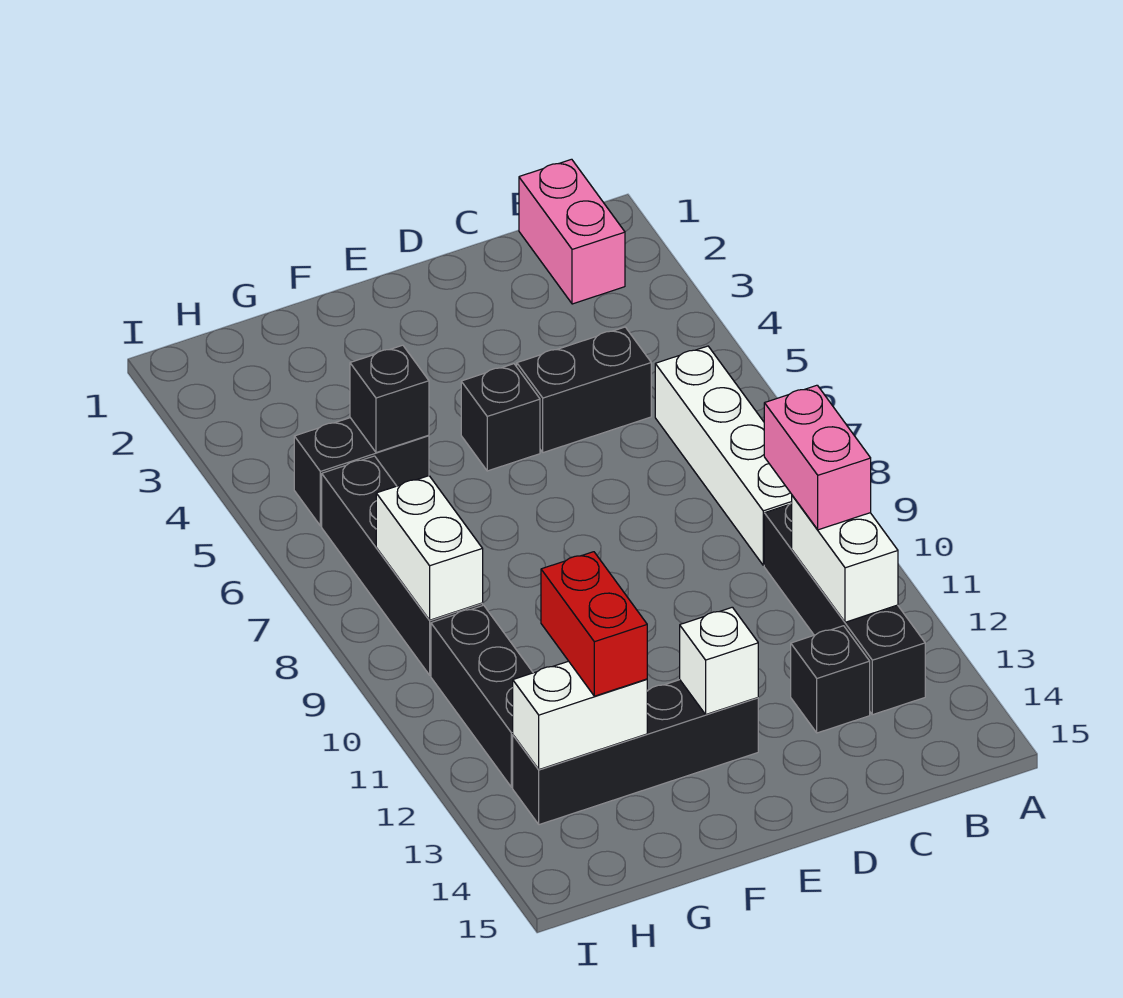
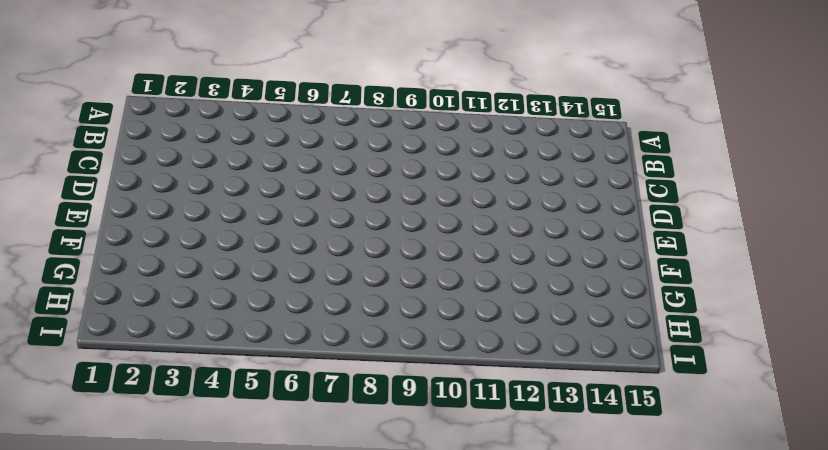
none -> pink brick B1:B2 level 1
none -> white brick B6:B9 level 1
none -> black brick B10:B13 level 1

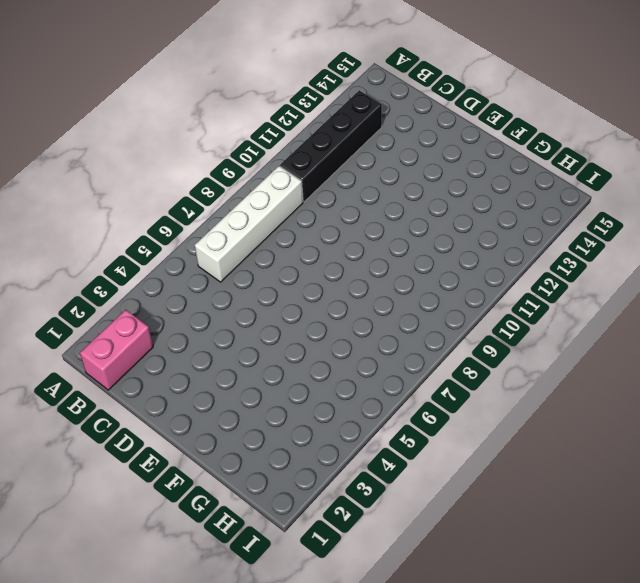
none -> black brick C5:D5 level 1
none -> black brick C13 level 1
none -> black brick E5 level 1

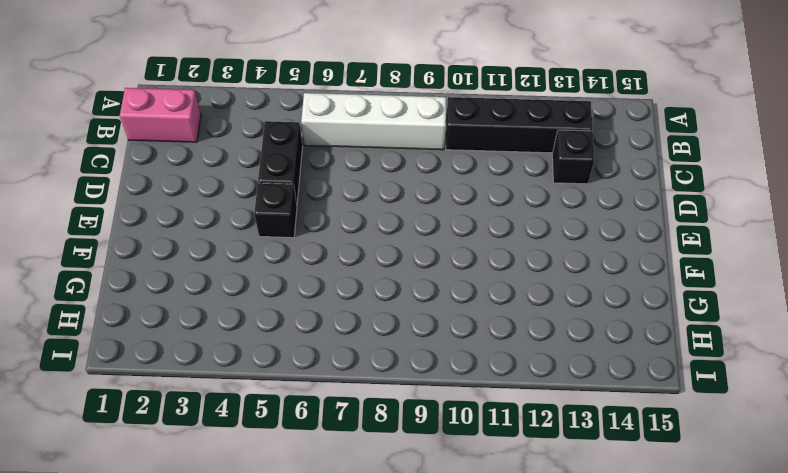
none -> black brick E13:H13 level 1
none -> black brick G5:H5 level 1
none -> black brick H6:H9 level 1

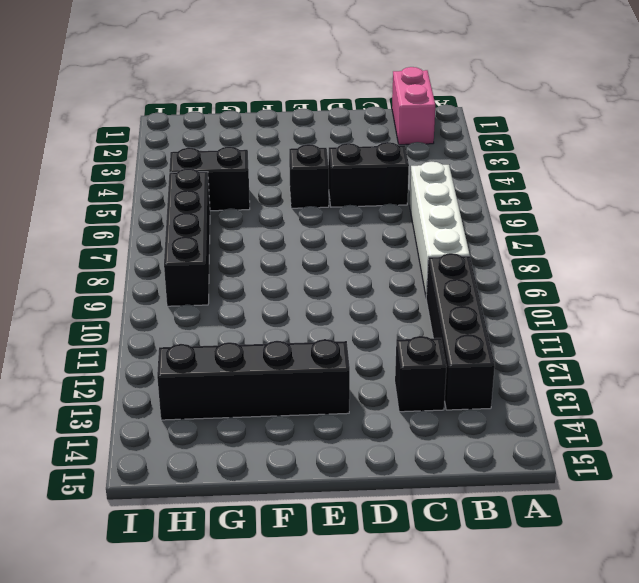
none -> black brick H10:H12 level 1
none -> white brick B11:B12 level 2
none -> white brick E13 level 2

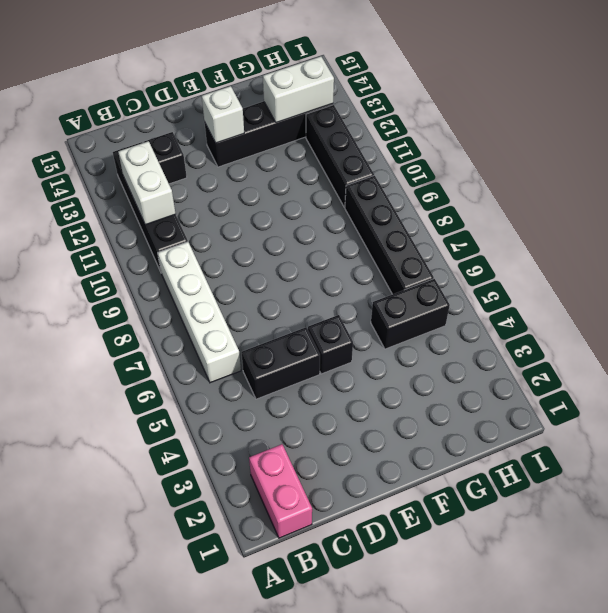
none -> black brick G5 level 2
none -> white brick H8:H9 level 2
none -> pink brick B10:B11 level 3

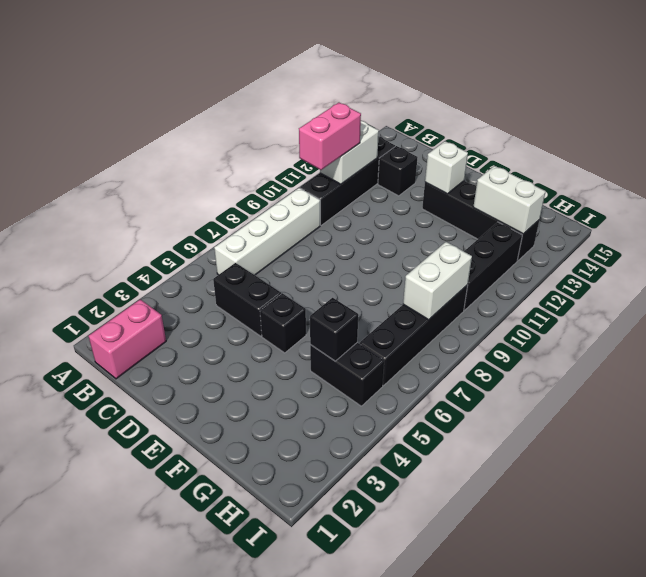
none -> red brick G12:G13 level 3

